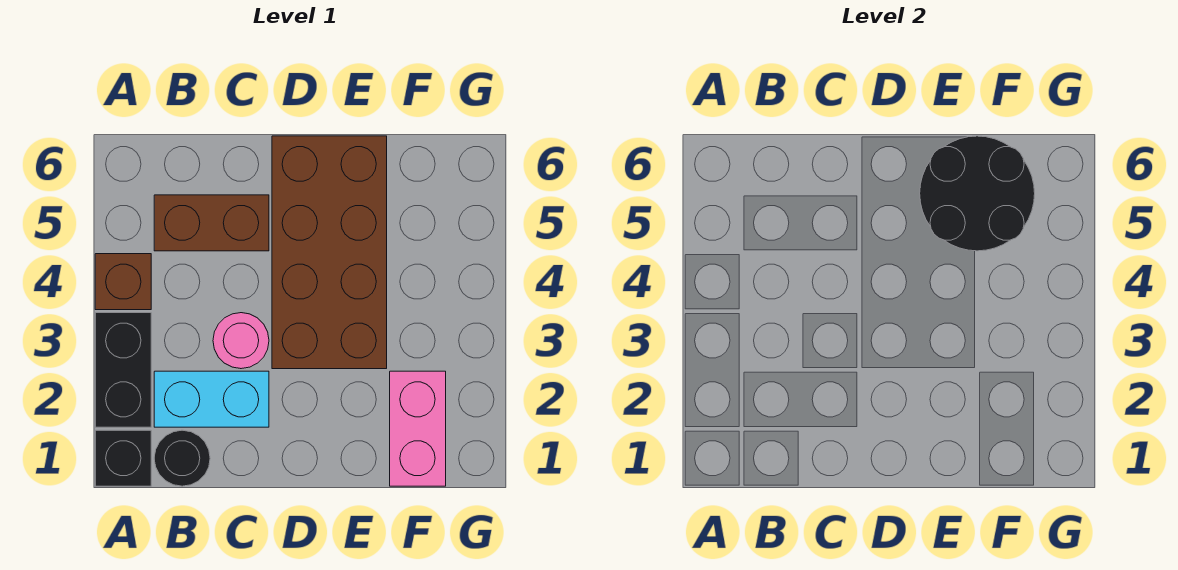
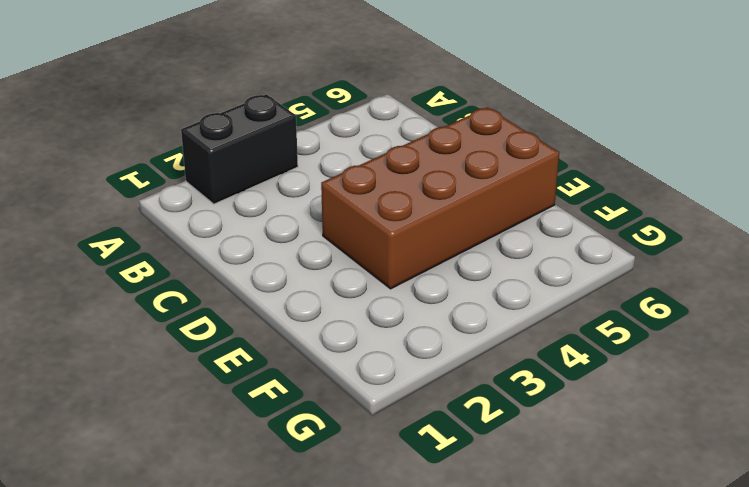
none -> black brick A1 level 1
none -> brown brick A4 level 1

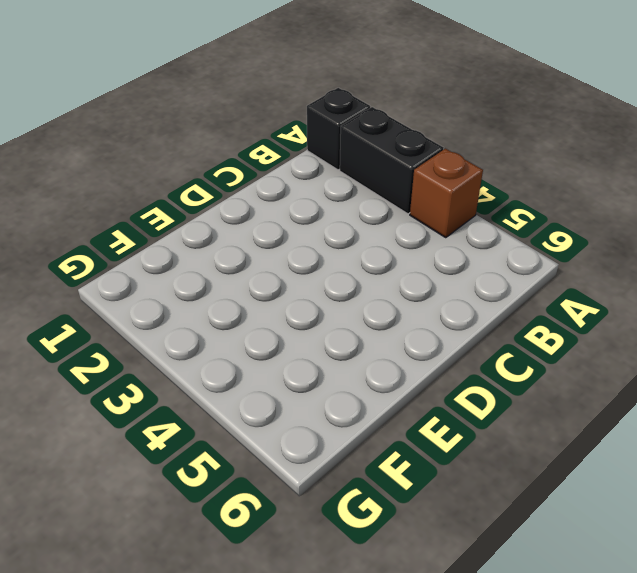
none -> black round brick B1 level 1
none -> cyan brick B2:C2 level 1

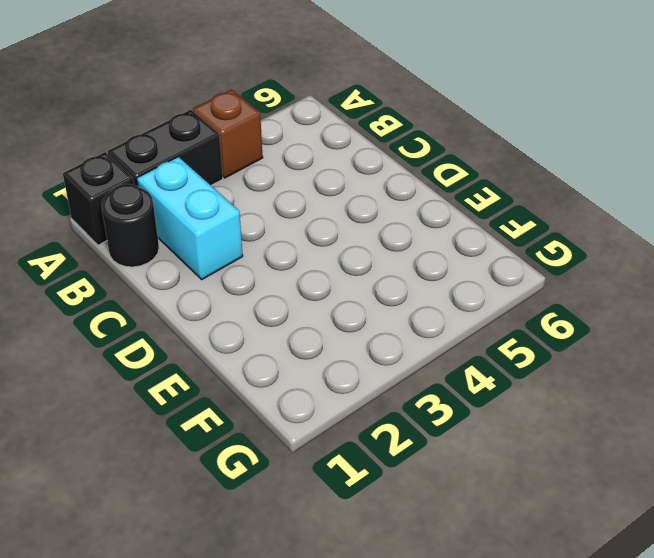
none -> brown brick B5:C5 level 1
none -> pink round brick C3 level 1

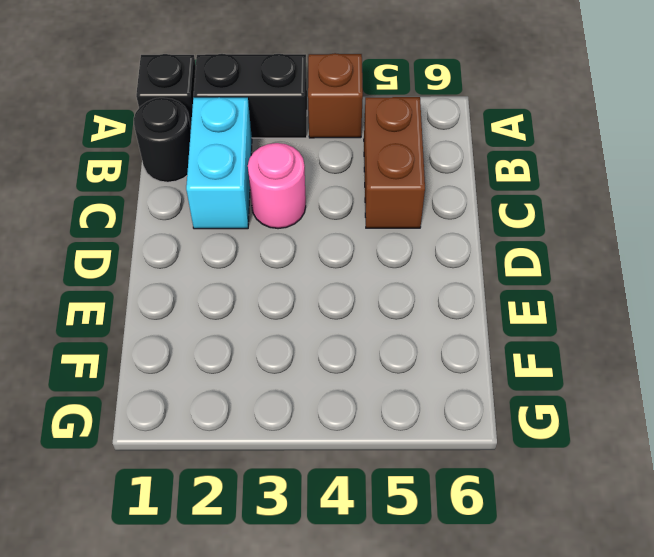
none -> brown brick D3:E6 level 1
none -> pink brick F1:F2 level 1

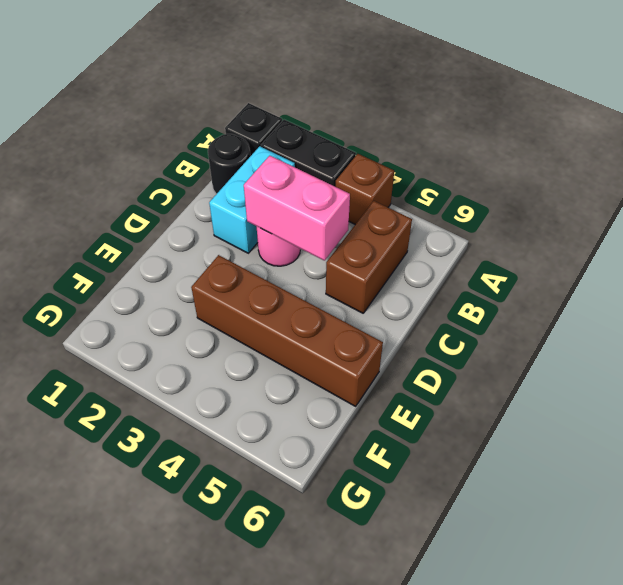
pink brick C3:C4 level 2 -> pink brick F1:F2 level 1
brown brick E3:E6 level 1 -> brown brick D3:E6 level 1
none -> black round brick E5:F6 level 2

